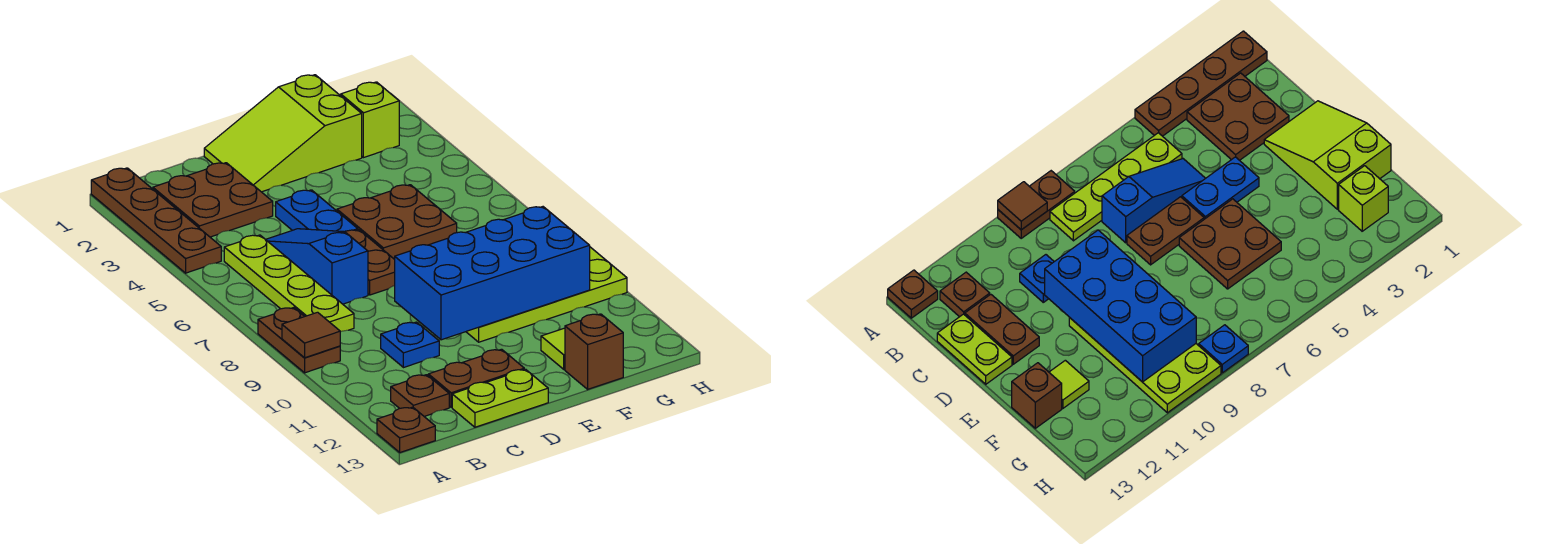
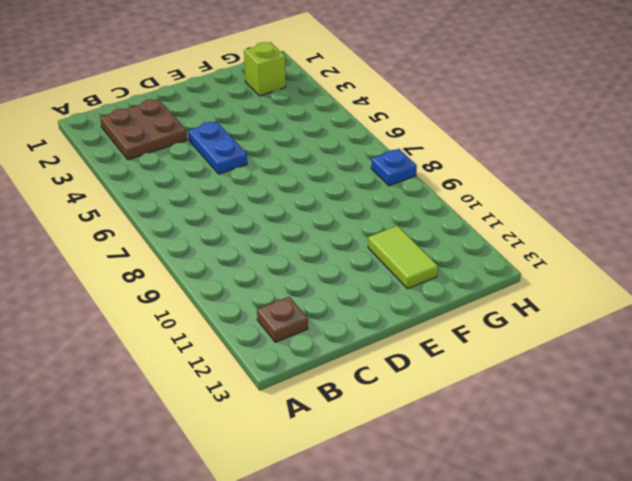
lime tile F11:F12 level 1 -> lime tile F12 level 1
none -> brown plate A1:A4 level 1
none -> brown plate A8:A9 level 1
none -> brown plate A13 level 1

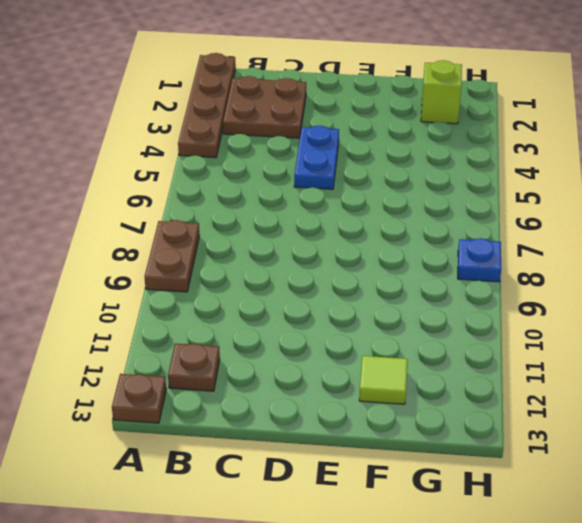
none -> lime plate B5:B8 level 1
none -> blue slope C5:C7 level 1 top 7
none -> blue plate C10 level 1

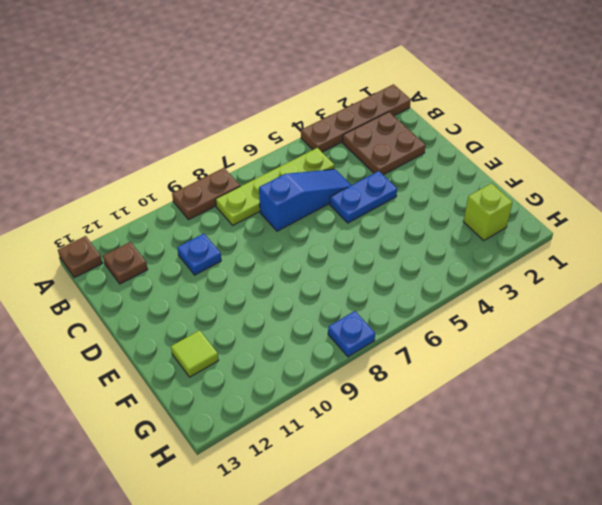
none -> brown plate C12:D12 level 1
none -> lime plate C13:D13 level 1
none -> lime slope D1:F2 level 1 top F

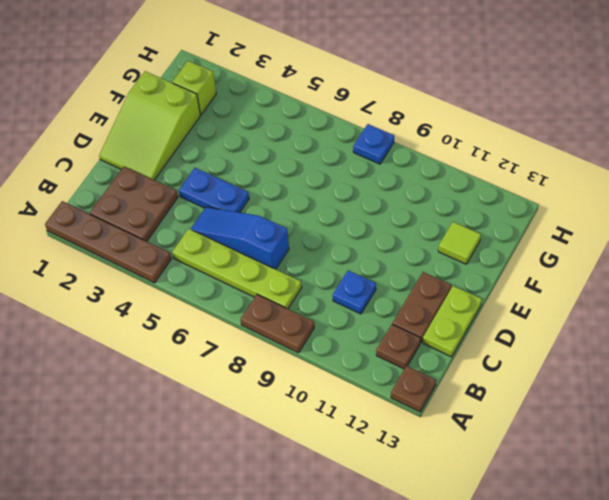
none -> brown plate D6:D7 level 1
none -> brown plate E5:F6 level 1
none -> lime plate E9:H10 level 1

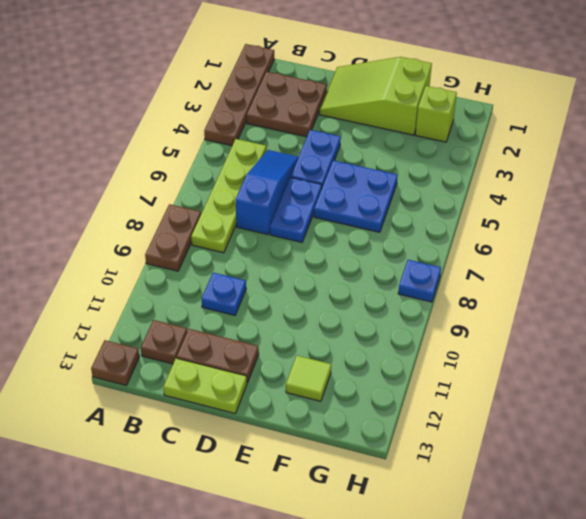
blue plate D6:D7 level 1 -> brown plate D6:D7 level 1
blue plate E5:F6 level 1 -> brown plate E5:F6 level 1
none -> lime plate E9:H10 level 1
none -> brown brick F13 level 1
none -> brown tile A9 level 2

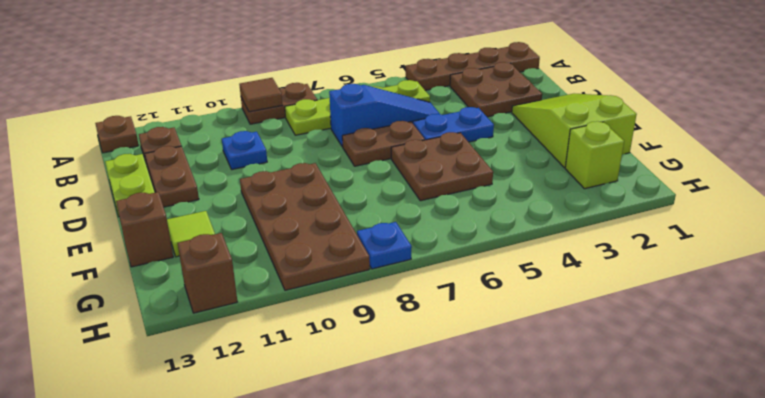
brown plate E9:H10 level 1 -> lime plate E9:H10 level 1
brown brick H12 level 1 -> none
none -> blue brick D9:G10 level 2

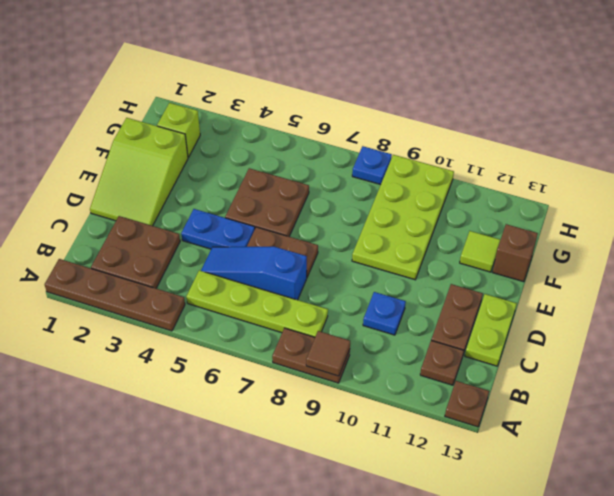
none -> blue brick D9:G10 level 2

